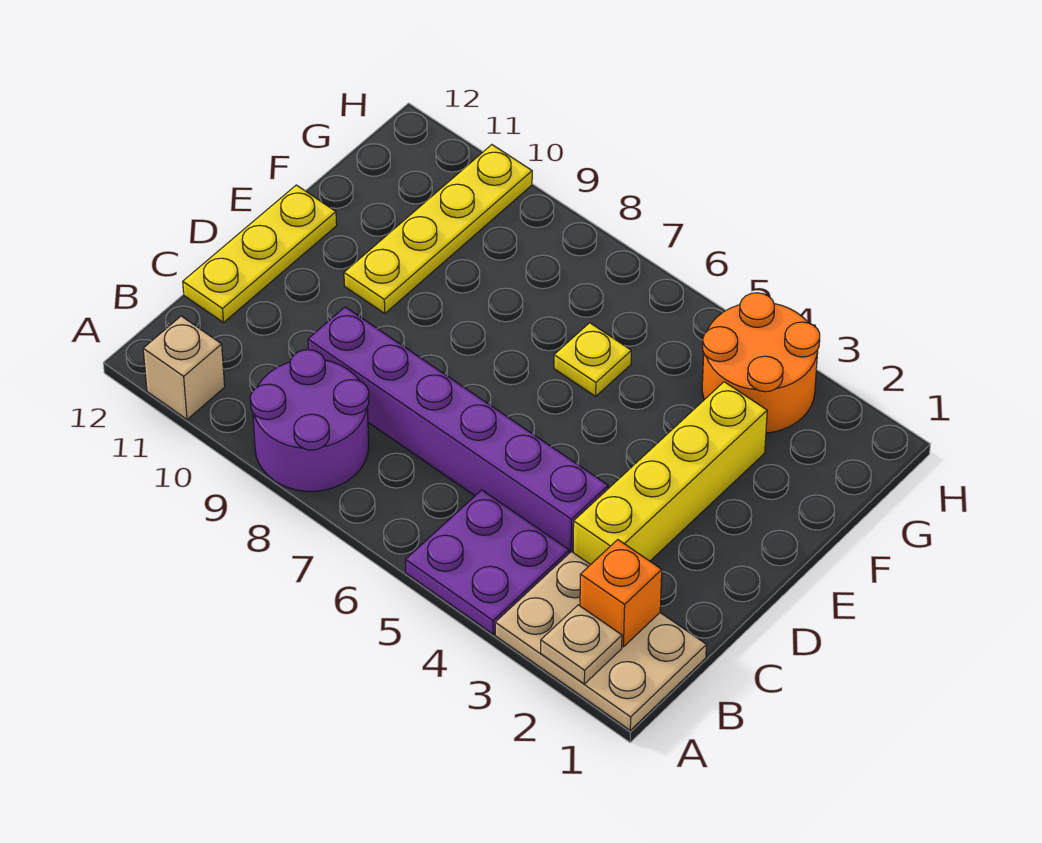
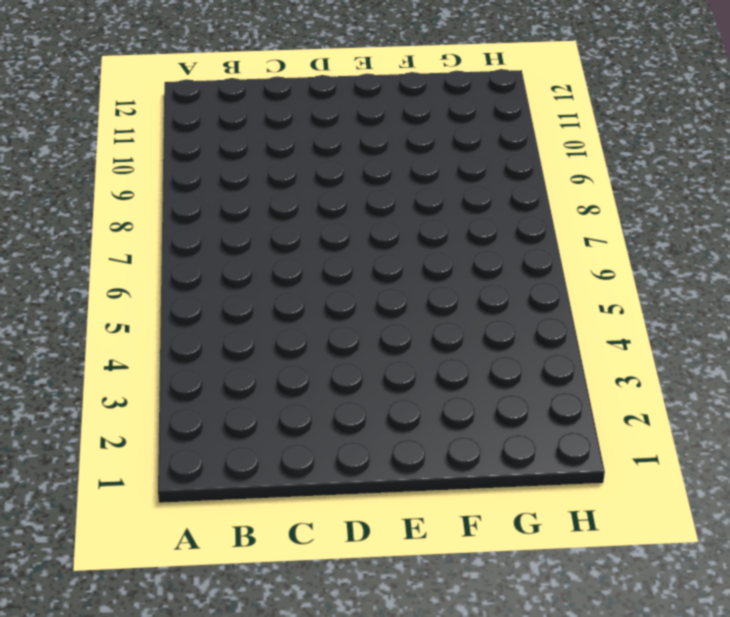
none -> tan plate A1:B3 level 1
none -> purple plate A4:B5 level 1
none -> purple round brick A8:B9 level 1

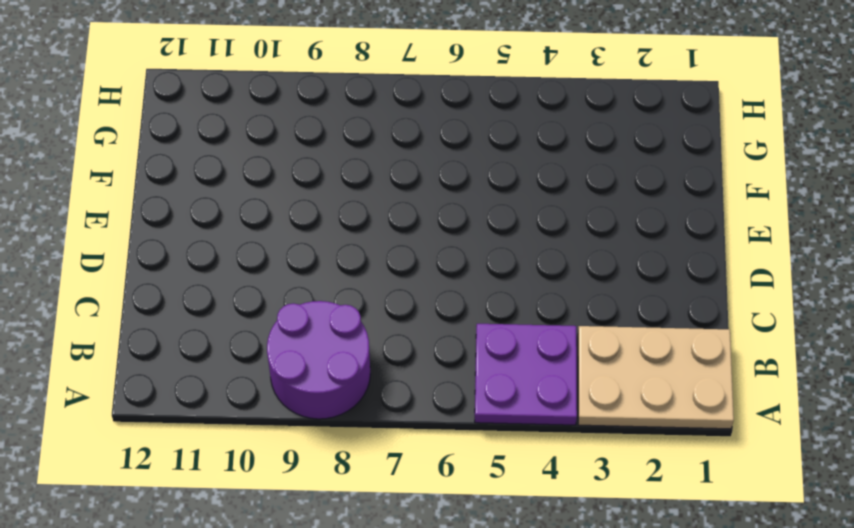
none -> tan brick A11 level 1
none -> yellow brick C3:F3 level 1
none -> purple brick C4:C9 level 1

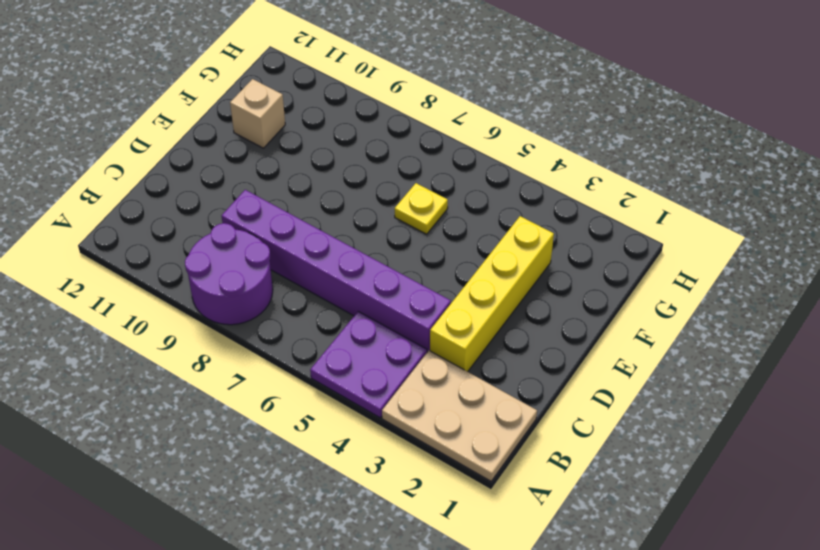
tan brick F11 level 1 -> tan brick A11 level 1
none -> yellow plate C12:E12 level 1
none -> yellow plate E10:H10 level 1
none -> orange round brick G3:H4 level 1

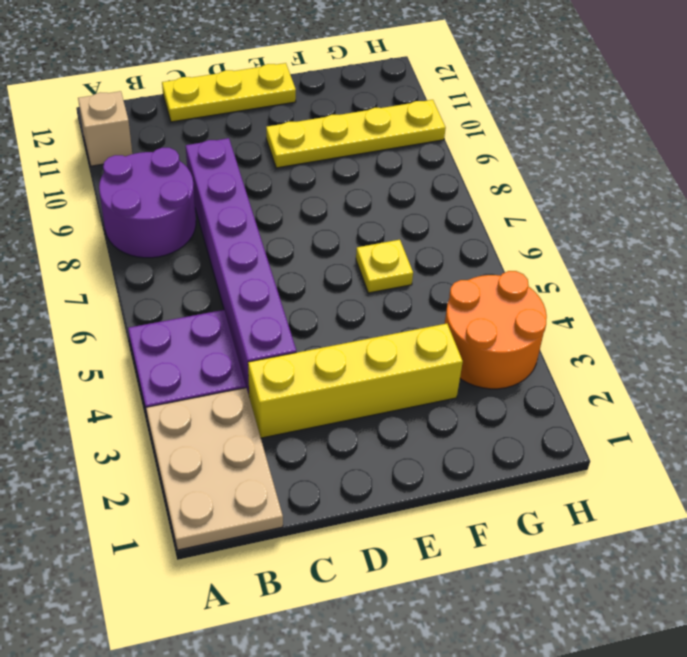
none -> tan plate A2 level 2
none -> orange brick B2 level 2

